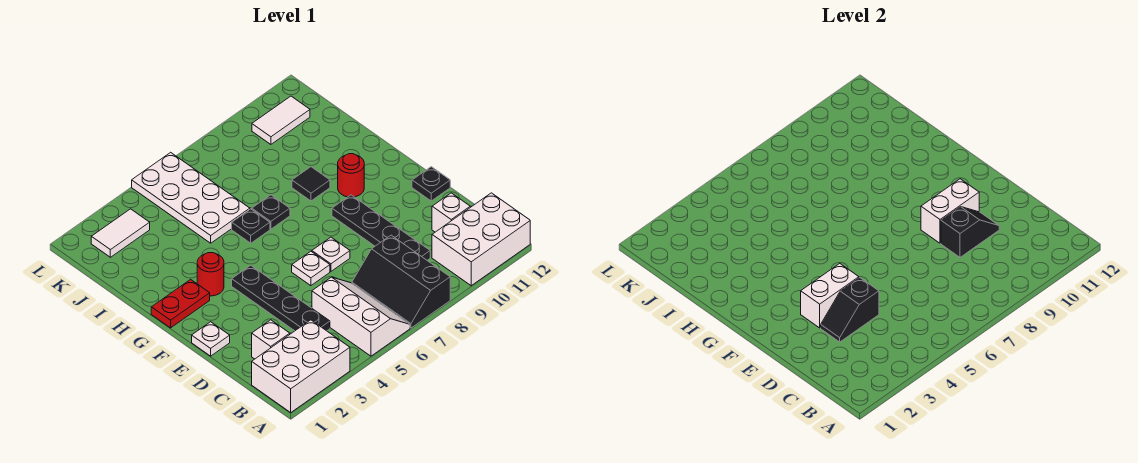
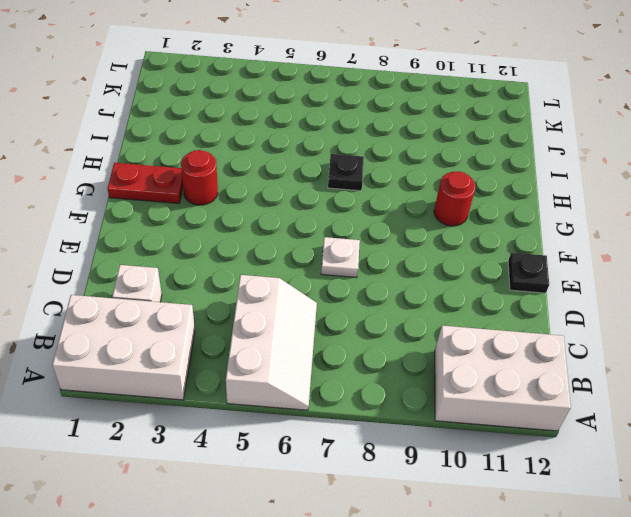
none -> black slope A7:C8 level 1 top 8
none -> black plate C4:F4 level 1
none -> black plate C9:F9 level 1

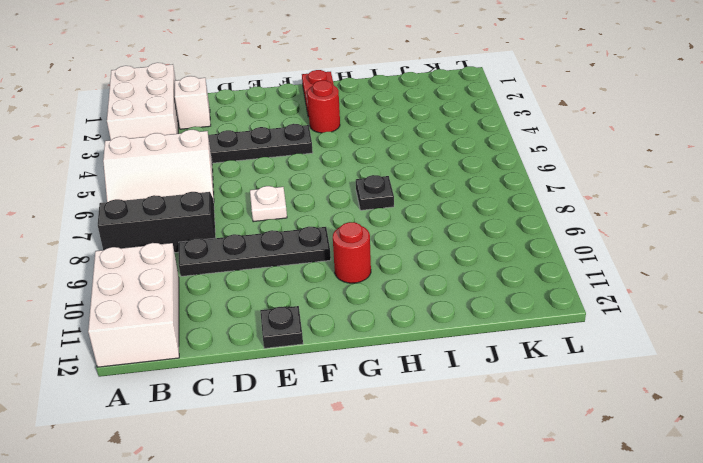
none -> white brick C11 level 1
none -> white plate E1 level 1
none -> white plate E6 level 1

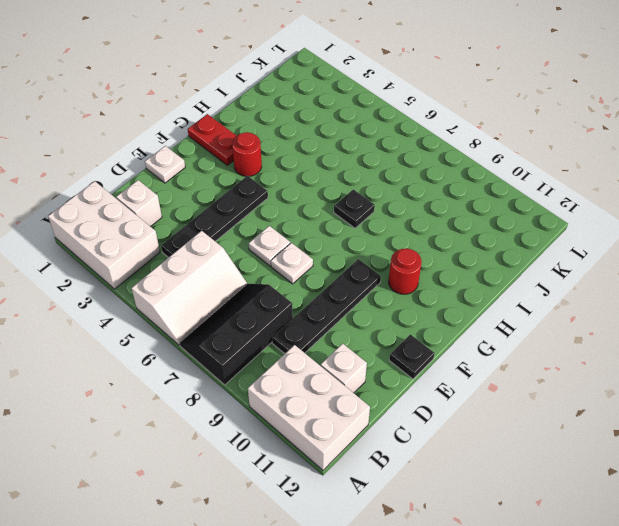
none -> black plate H6 level 1
none -> black tile H9 level 1
none -> white plate I5:L6 level 1

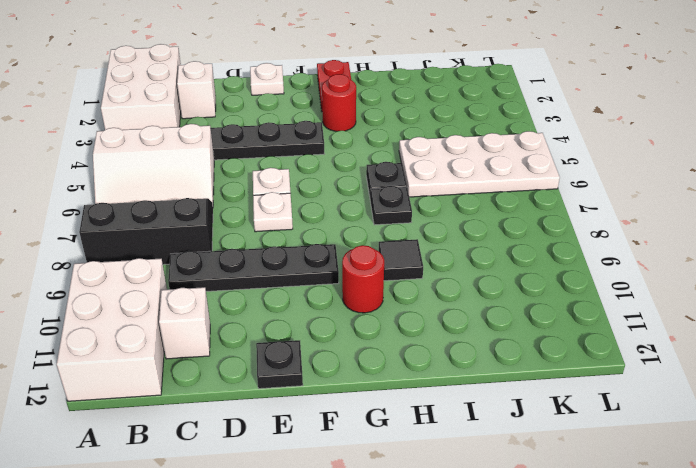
none -> white tile K2:K3 level 1
none -> white tile K10:K11 level 1
none -> black slope D3:D4 level 2 top 4

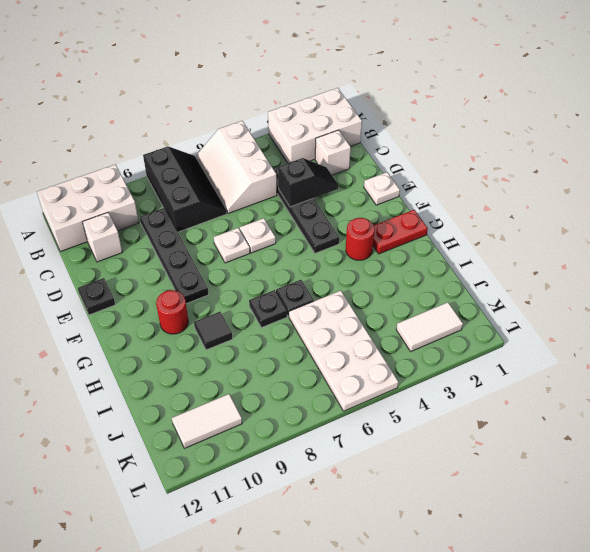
none -> black slope D9:D10 level 2 top 9
none -> white brick E3:E4 level 2
none -> white brick E9:E10 level 2

